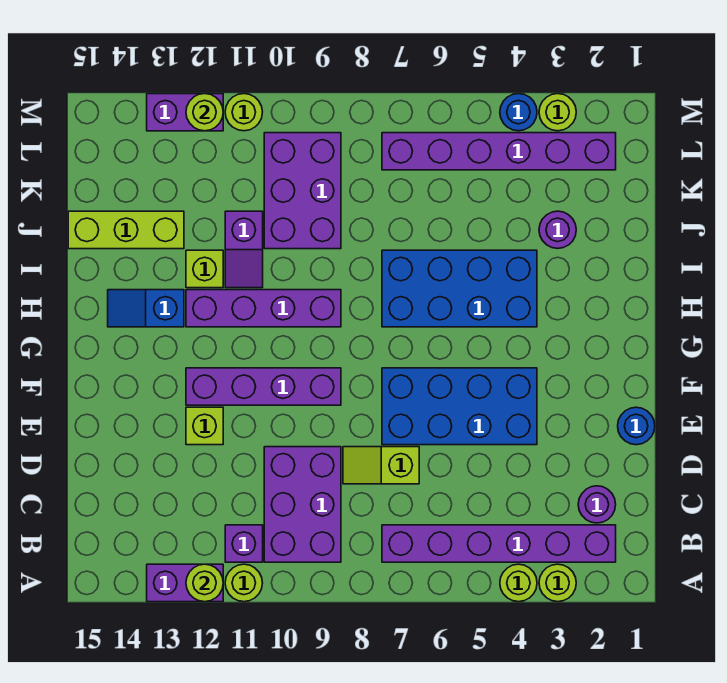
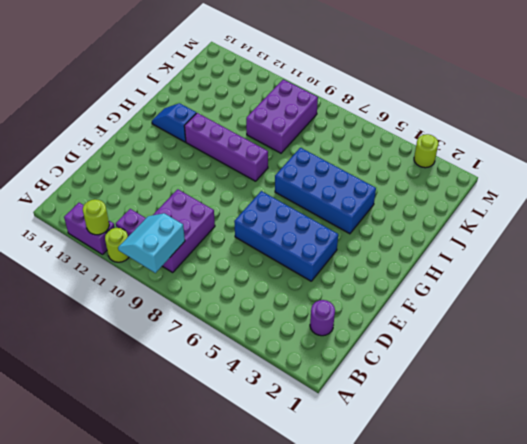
cyan slope A9:B10 level 2 top 9 -> none
none -> lime round brick A3 level 1
none -> lime round brick A4 level 1
none -> purple brick B2:B7 level 1

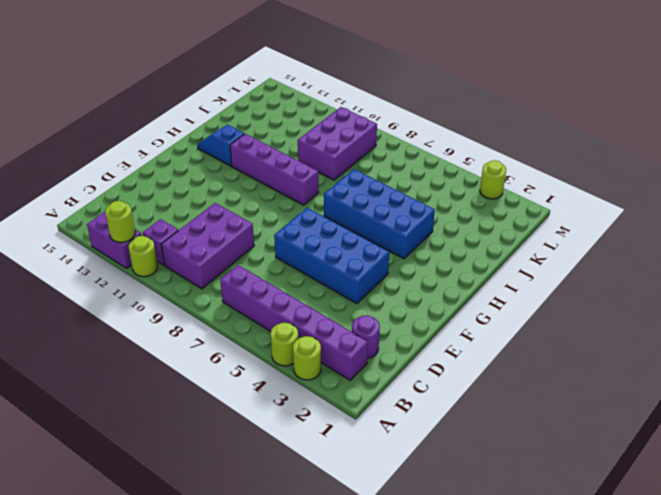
none -> lime slope D7:D8 level 1 top 7
none -> blue round brick E1 level 1
none -> lime brick E12 level 1

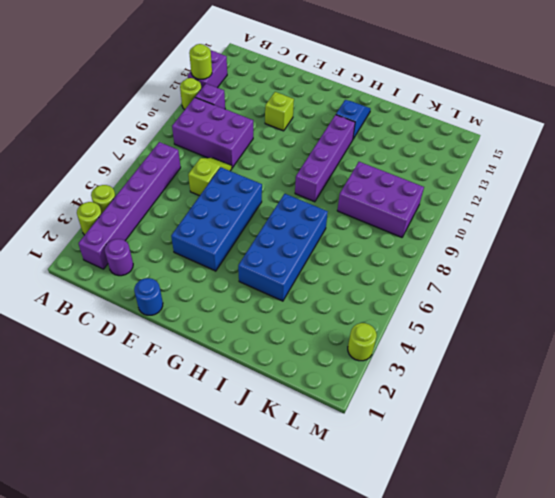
none -> purple brick F9:F12 level 1
none -> purple slope I11:J11 level 1 top J
none -> lime brick I12 level 1

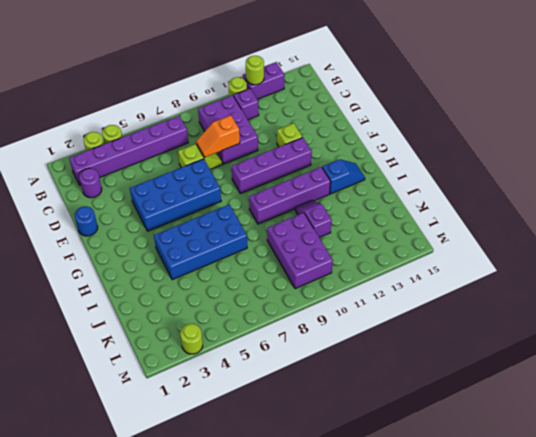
orange slope D8:D9 level 2 top 9 -> none
none -> lime brick I12 level 1
none -> purple round brick J3 level 1
none -> lime brick J13:J15 level 1

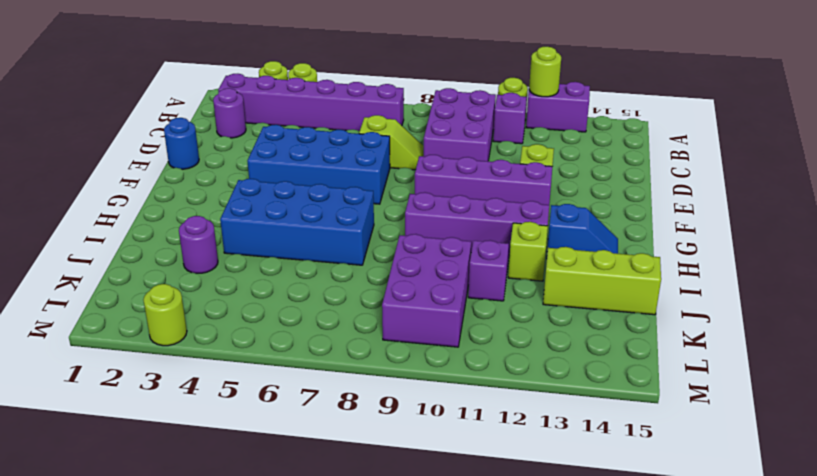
none -> purple brick L2:L7 level 1
none -> blue round brick M4 level 1
none -> lime round brick M11 level 1

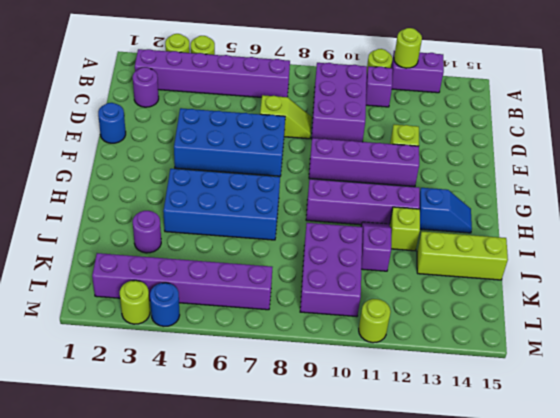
none -> purple brick M12:M13 level 1
none -> lime round brick M12 level 2

